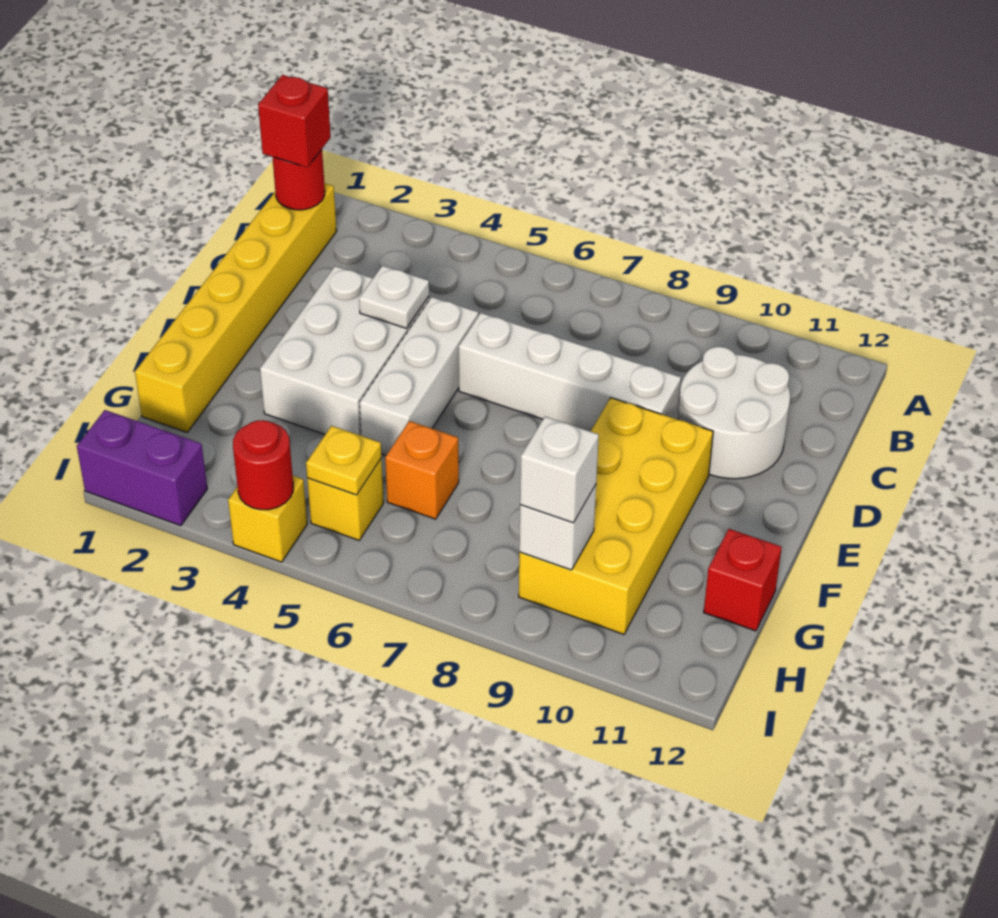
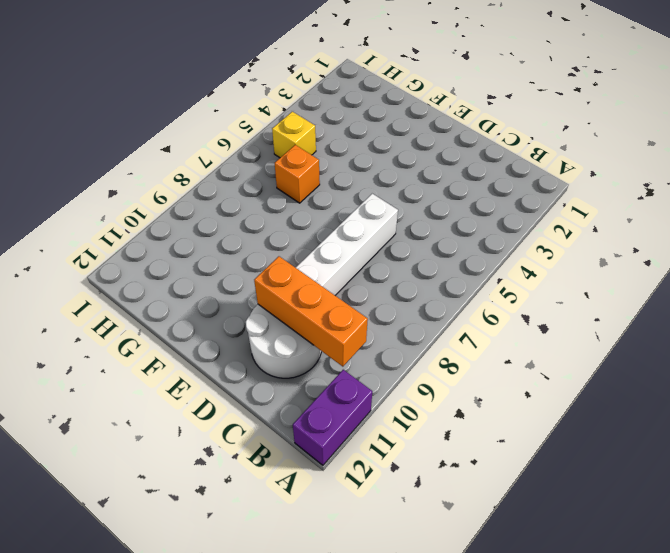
purple brick A11:A12 level 1 -> purple brick I1:I2 level 1
orange brick B10:D10 level 2 -> none
none -> yellow brick B1:G1 level 1
none -> white brick D3:F4 level 1
none -> white brick D5:F5 level 1

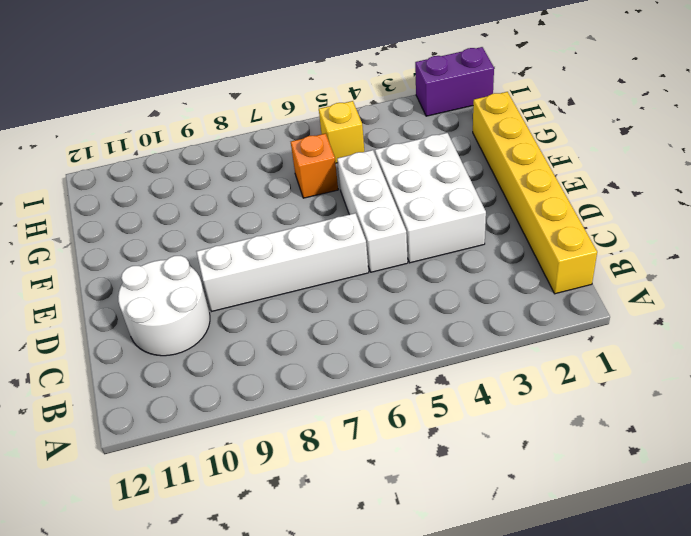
none -> yellow brick E9:H10 level 1
none -> red brick G12 level 1
none -> yellow brick I4 level 1

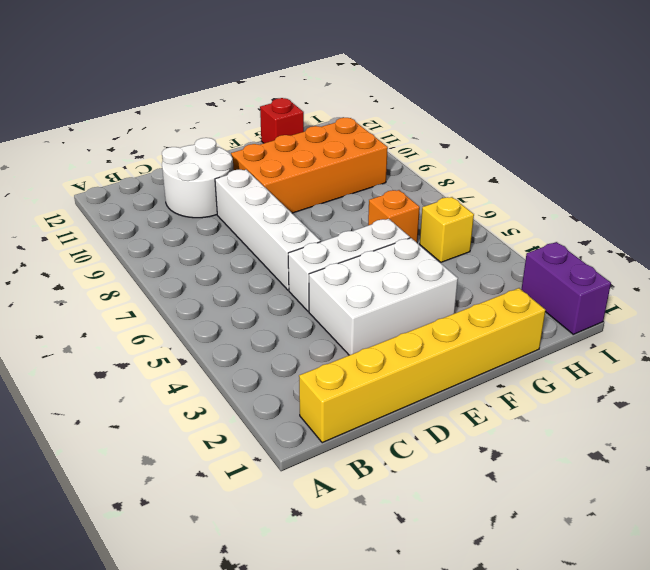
orange brick E9:H10 level 1 -> yellow brick E9:H10 level 1
none -> yellow brick I4 level 1
none -> red round brick B1 level 2
none -> white plate D4 level 2

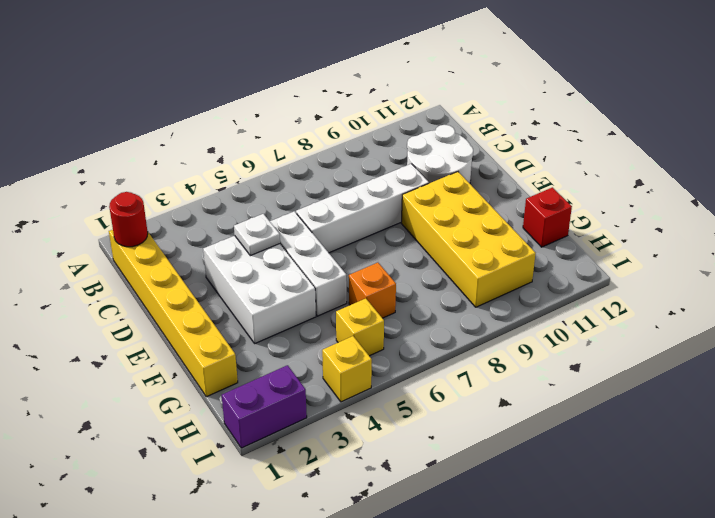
none -> yellow plate H5 level 2
none -> white brick H9 level 2
none -> red round brick I4 level 2

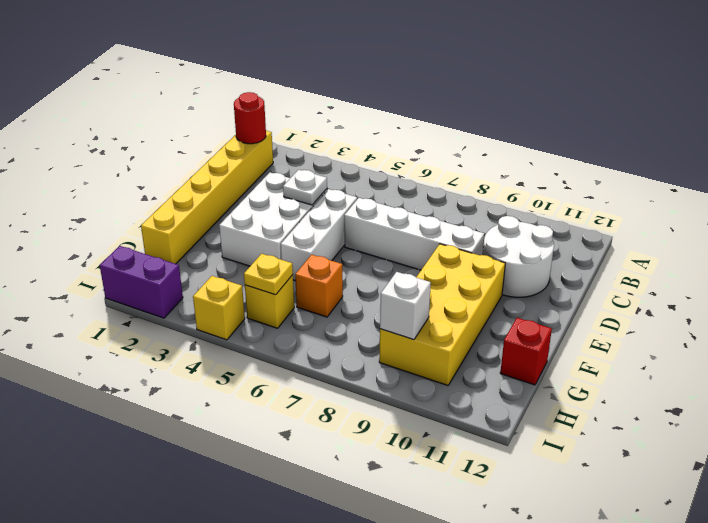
none -> red round brick I4 level 2
none -> red brick B1 level 3
none -> white brick H9 level 3

